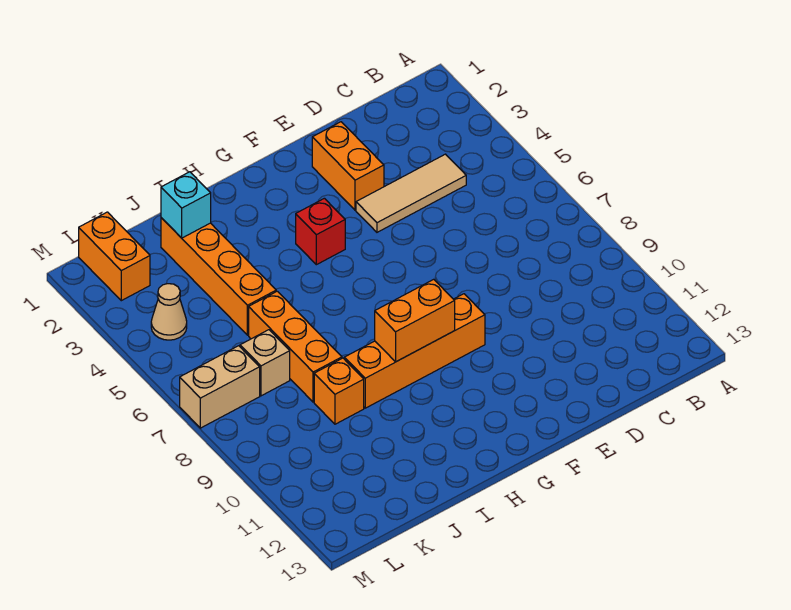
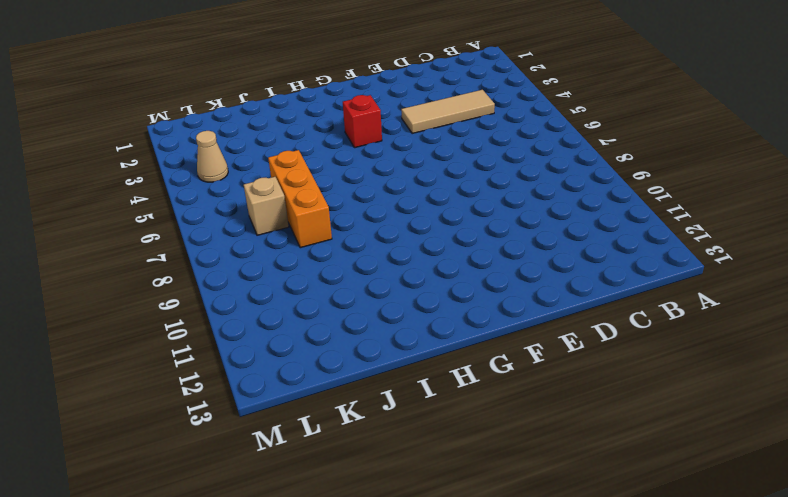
none -> orange brick E2:E3 level 1
none -> orange brick F9:I9 level 1
none -> orange brick J2:J5 level 1

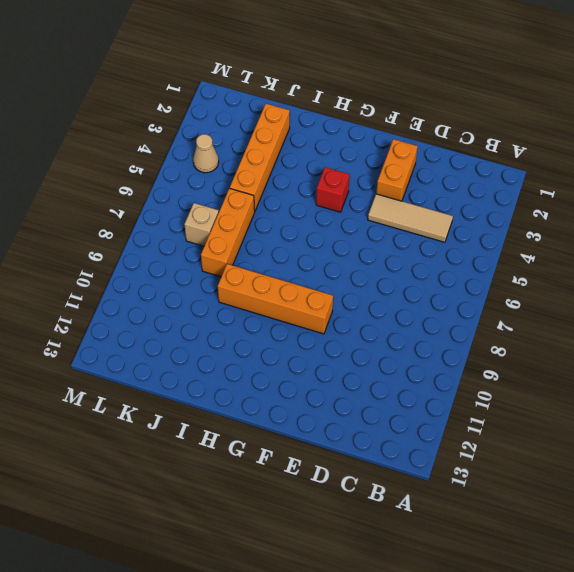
none -> orange brick J9 level 1
none -> orange brick L1:L2 level 1
none -> tan brick L7:M7 level 1

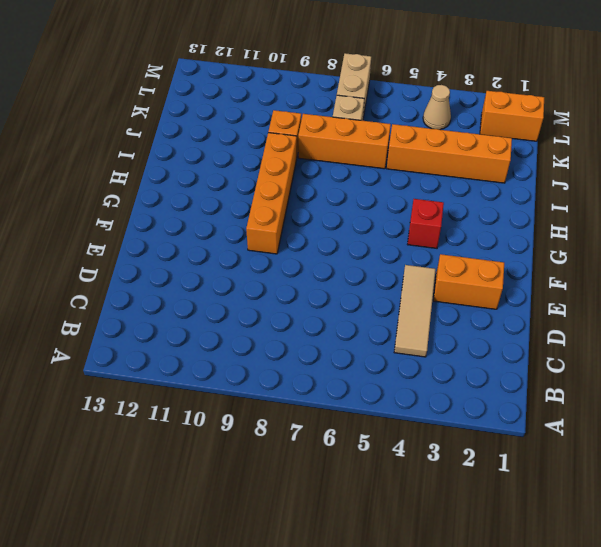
none -> orange brick G9:H9 level 2
none -> cyan brick J2 level 2

